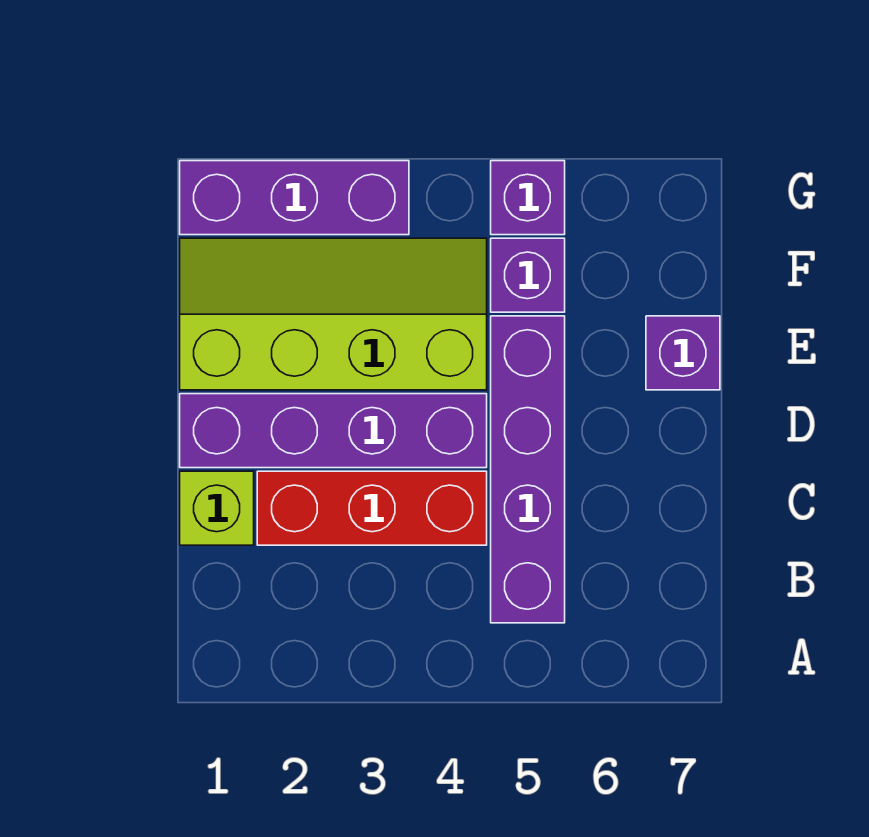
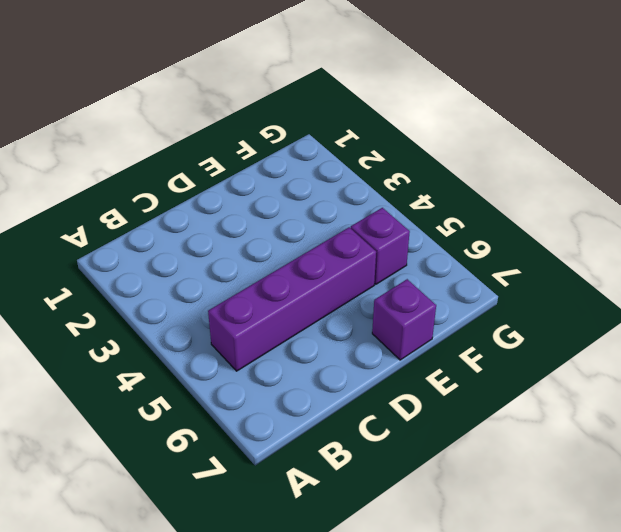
none -> lime brick C1 level 1
none -> red brick C2:C4 level 1

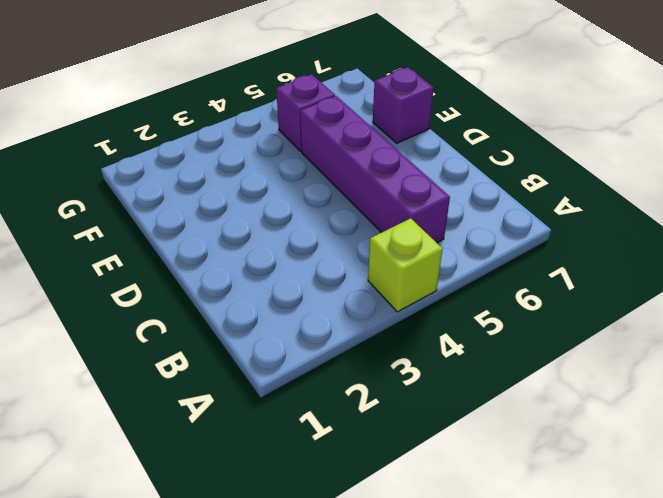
lime brick A4 level 1 -> lime brick C1 level 1
none -> red brick C2:C4 level 1
none -> purple brick D1:D4 level 1

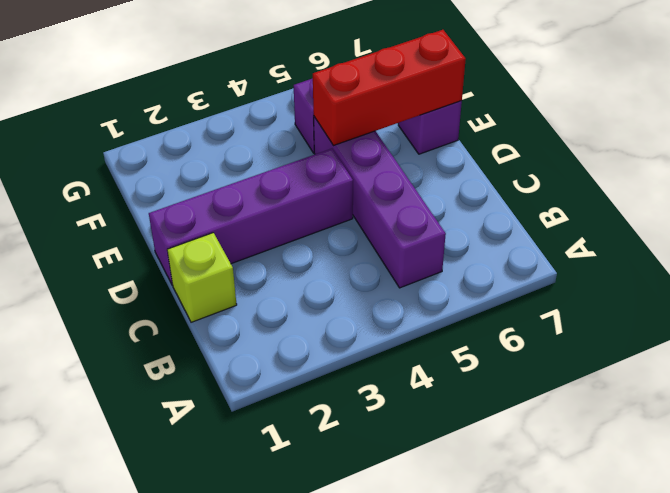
red brick E5:E7 level 2 -> red brick C2:C4 level 1
none -> lime slope E1:F4 level 1 top E
none -> purple brick G1:G3 level 1

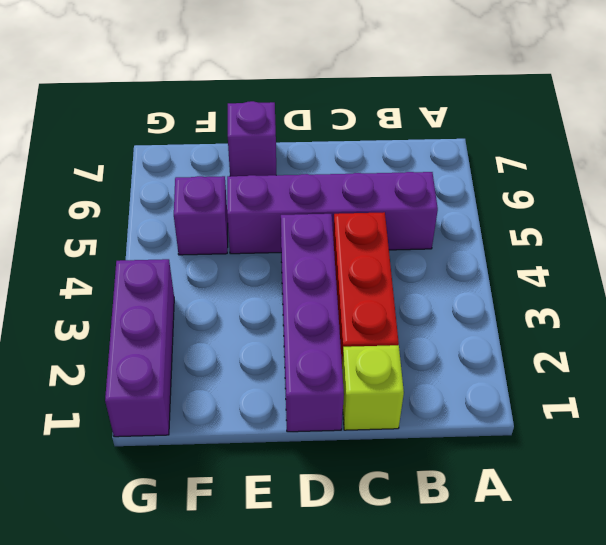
none -> lime slope E1:F4 level 1 top E
none -> purple brick G5 level 1

